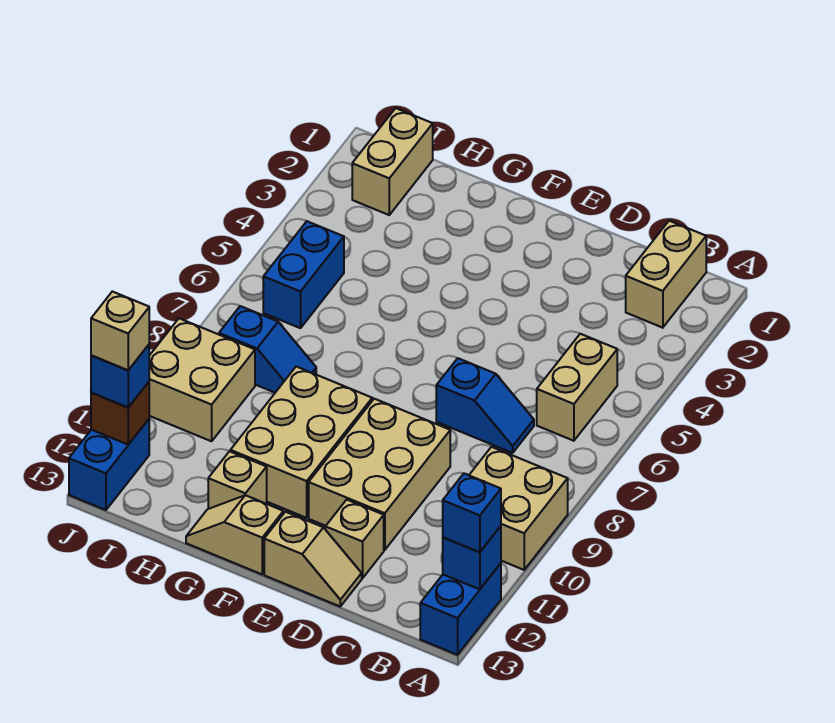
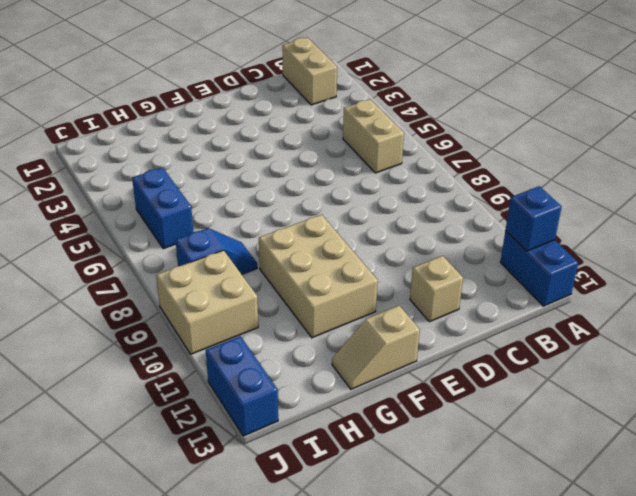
none -> tan brick A9:B10 level 1
none -> blue slope C7:D7 level 1 top D
none -> tan brick D9:E11 level 1

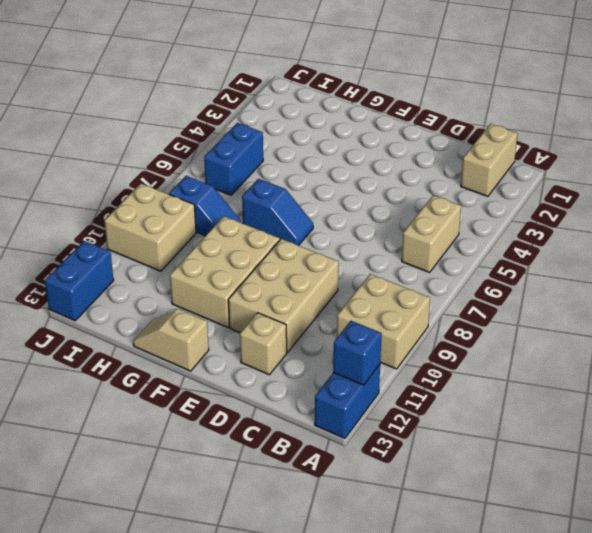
blue slope F7:G7 level 1 top G -> blue slope C7:D7 level 1 top D
none -> tan slope D13:E13 level 1 top E
none -> tan brick G12 level 1
none -> tan brick I1:I2 level 1

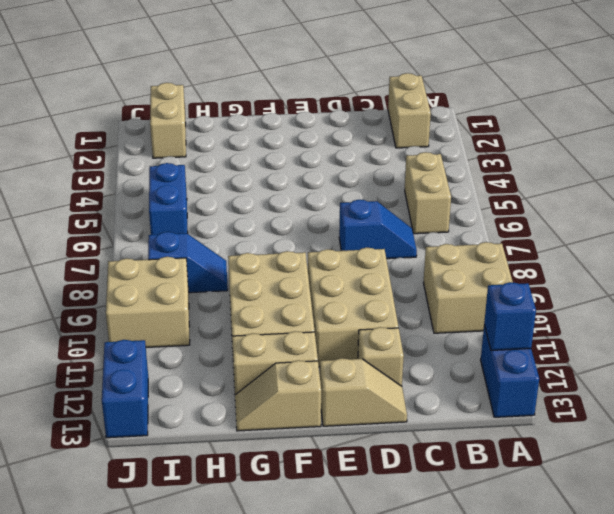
tan brick F12:G12 level 1 -> tan brick G12 level 1
none -> brown brick J12 level 2
none -> blue brick A12 level 3
none -> blue brick J12 level 3

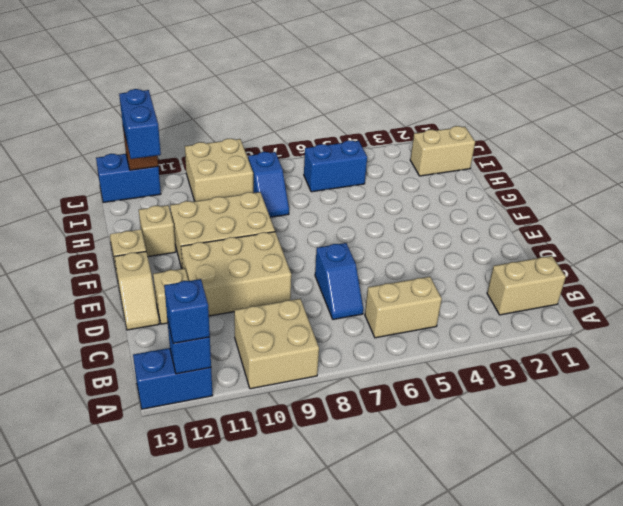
blue brick I12:J12 level 3 -> blue brick J12 level 3
none -> tan brick J12 level 4

